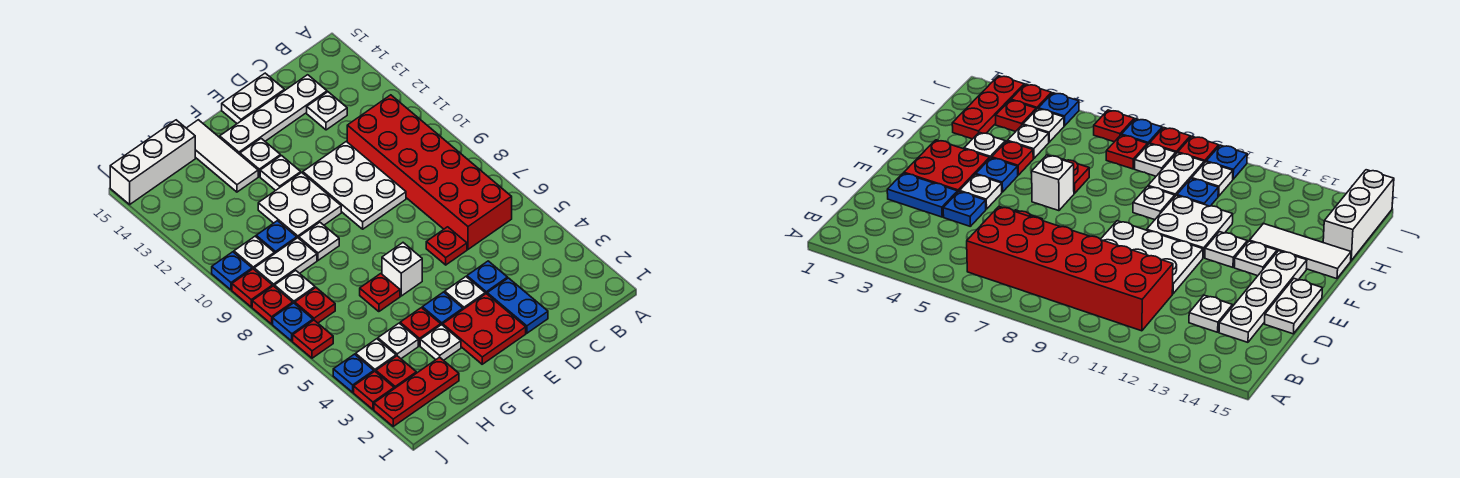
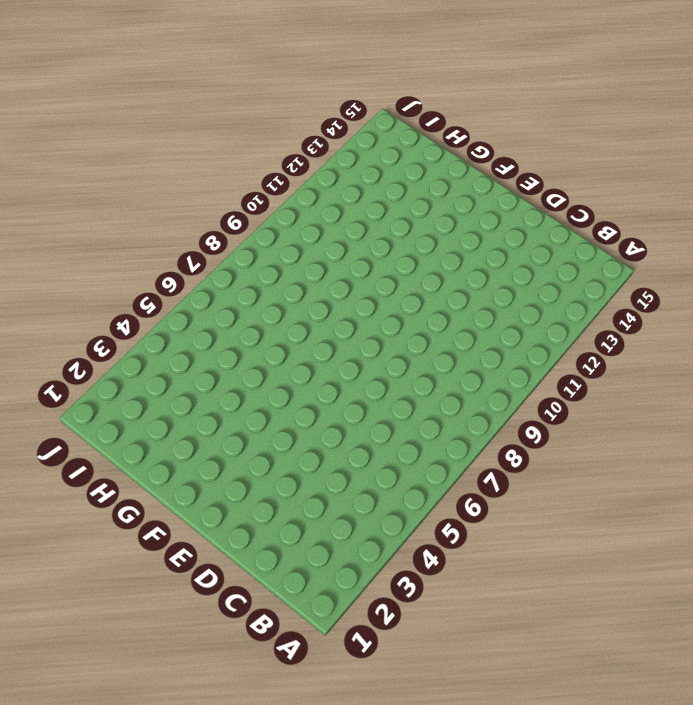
none -> red brick B6:C11 level 1
none -> white plate C13 level 1
none -> white plate C14:F14 level 1
none -> blue plate D2:D3 level 1

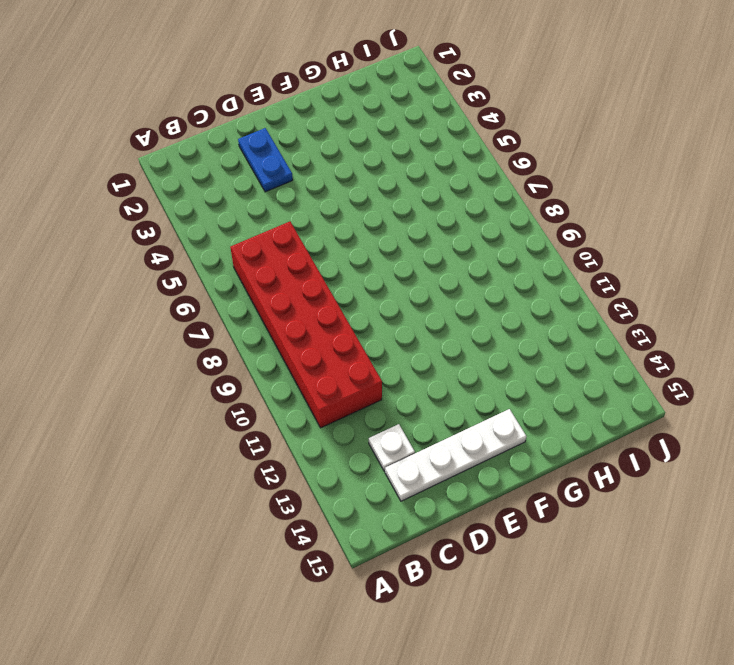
none -> blue plate D4 level 1
none -> red plate D6 level 1
none -> white plate D9:E11 level 1
none -> white plate D15:E15 level 1

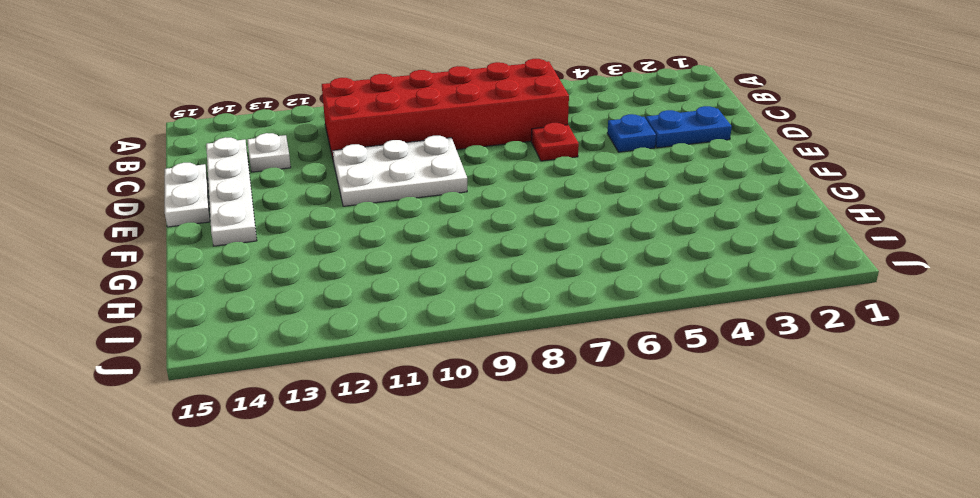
none -> red plate E2:F3 level 1
none -> white plate E4 level 1
none -> blue plate F4 level 1
none -> white brick F6 level 1

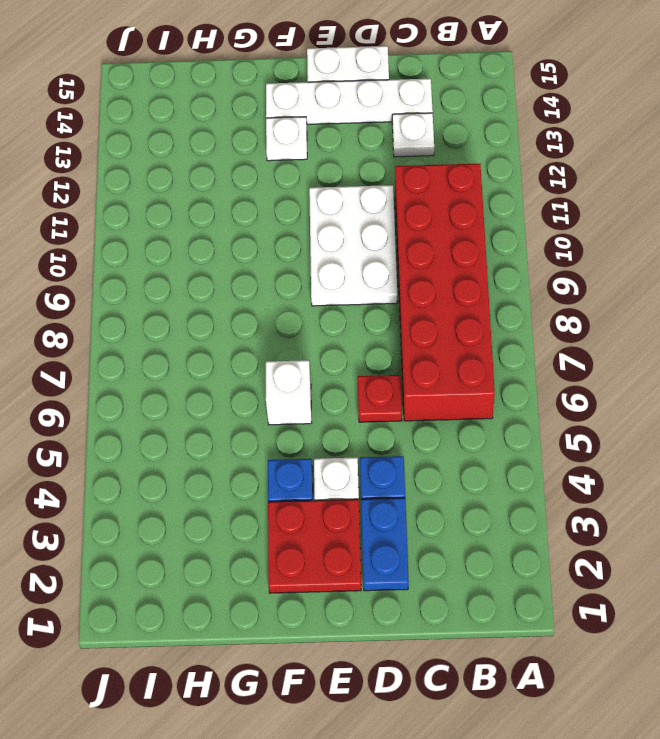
none -> white plate F10:G11 level 1
none -> white plate F12 level 1
none -> white plate G3 level 1
none -> red plate G4 level 1

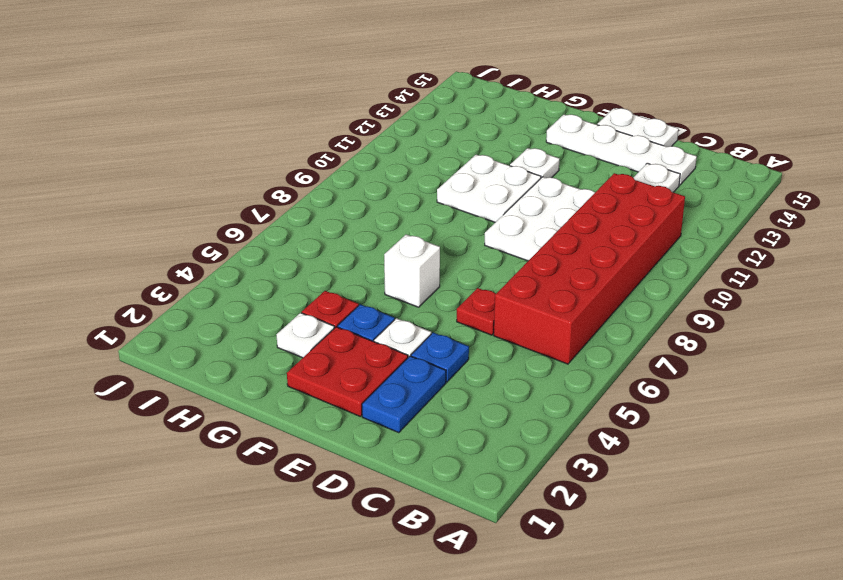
none -> white plate F13 level 1
none -> red plate G6 level 1
none -> white plate G9 level 1
none -> white tile G13:G15 level 1

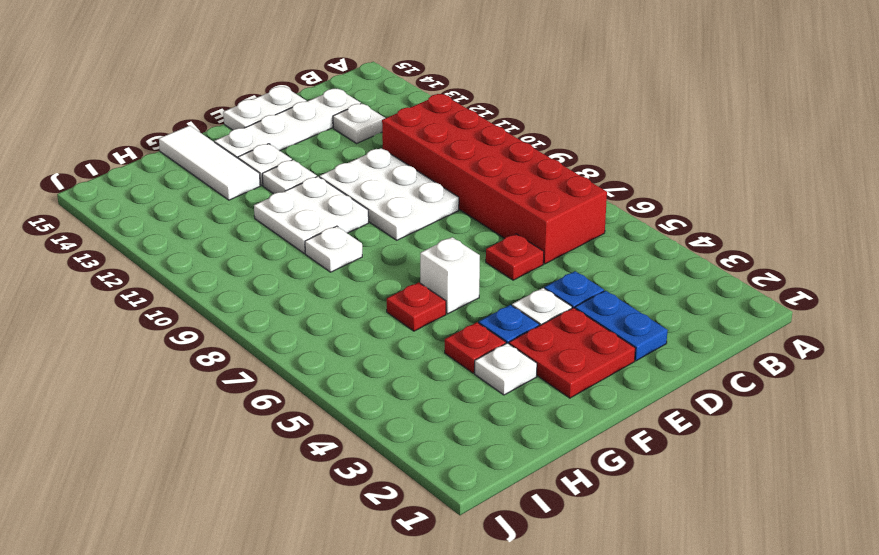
none -> red plate H2:J2 level 1
none -> white plate H4 level 1
none -> white plate H9:I9 level 1
none -> blue plate H10 level 1

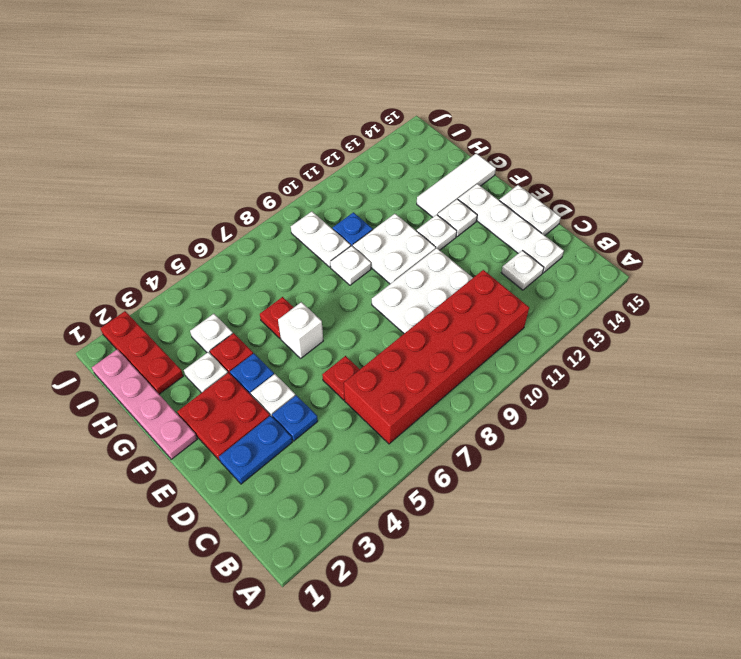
pink plate F1:I1 level 1 -> none
none -> white brick H15:J15 level 1
none -> red plate I3 level 1
none -> white plate I4 level 1
none -> red plate I7 level 1

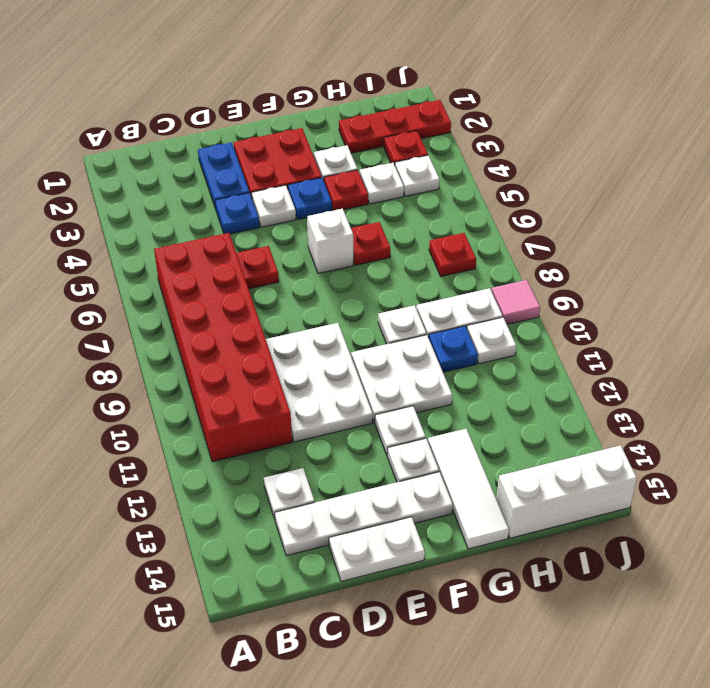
pink tile J9 level 1 -> red plate J9 level 1
none -> white plate I8 level 1
none -> red plate J3 level 1
none -> blue plate J4 level 1
none -> red plate J6 level 1

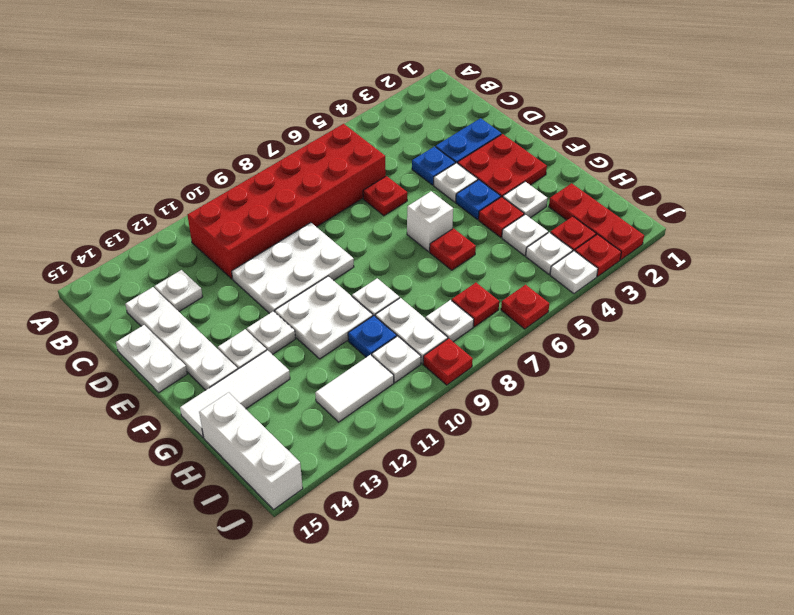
white tile I11:I12 level 1 -> none
white plate J4 level 1 -> blue plate J4 level 1
none -> blue plate J7 level 1
none -> red plate J8 level 1
none -> blue plate J10 level 1

